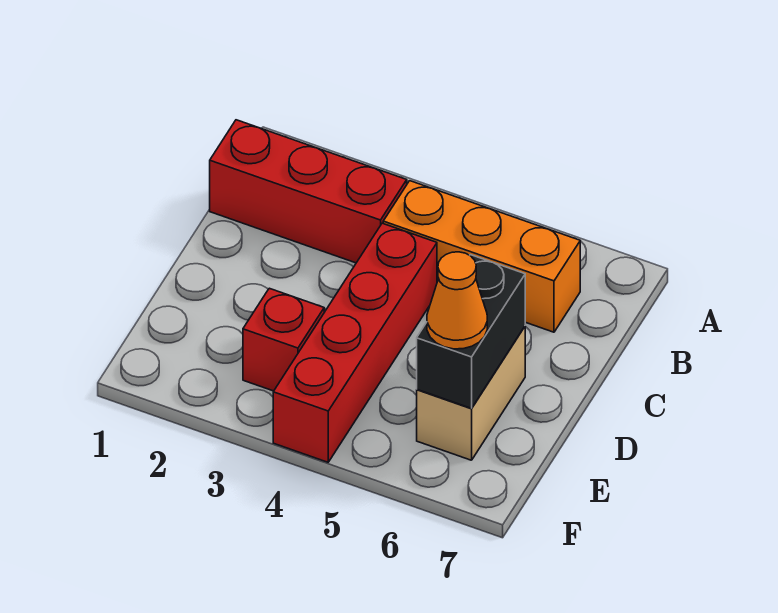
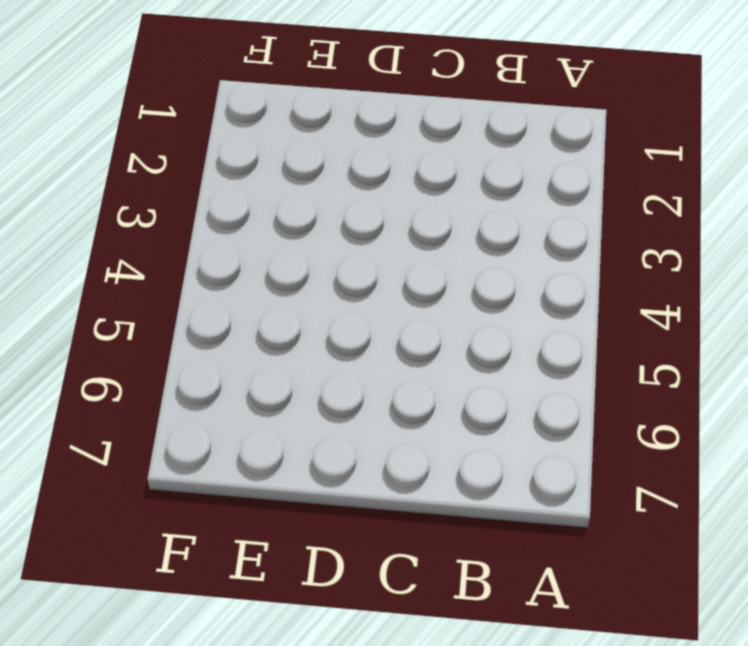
none -> red brick B1:B3 level 1
none -> orange brick B4:B6 level 1

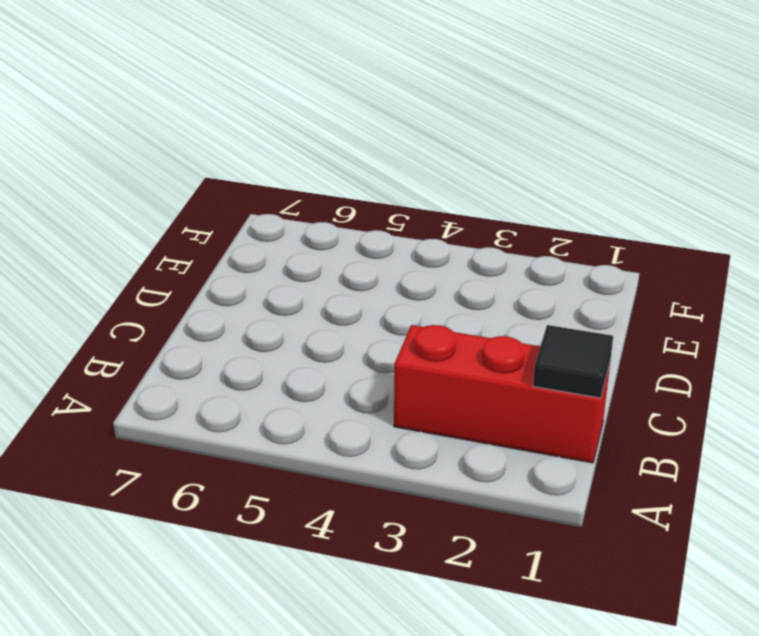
black tile B1 level 2 -> none
none -> orange brick B4:B6 level 1
none -> red brick C4:F4 level 1

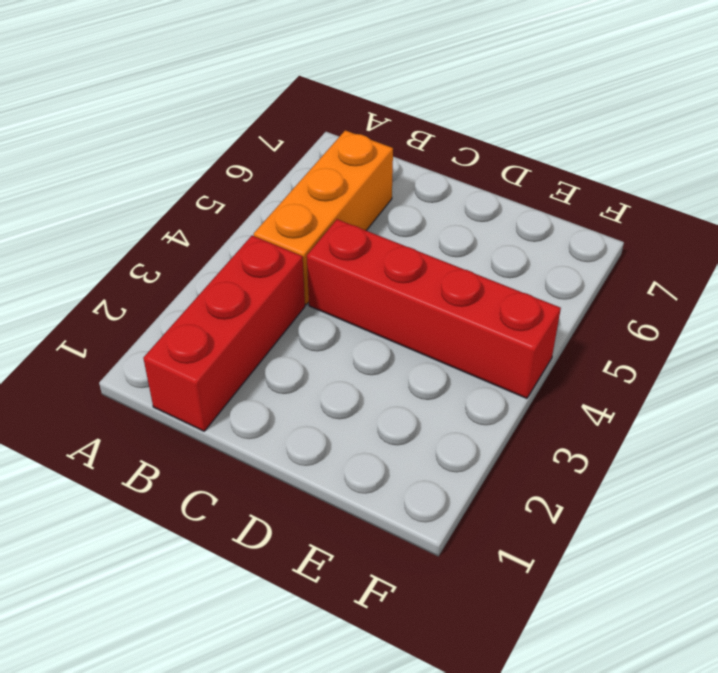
none -> tan brick D6:E6 level 1
none -> red brick E3 level 1

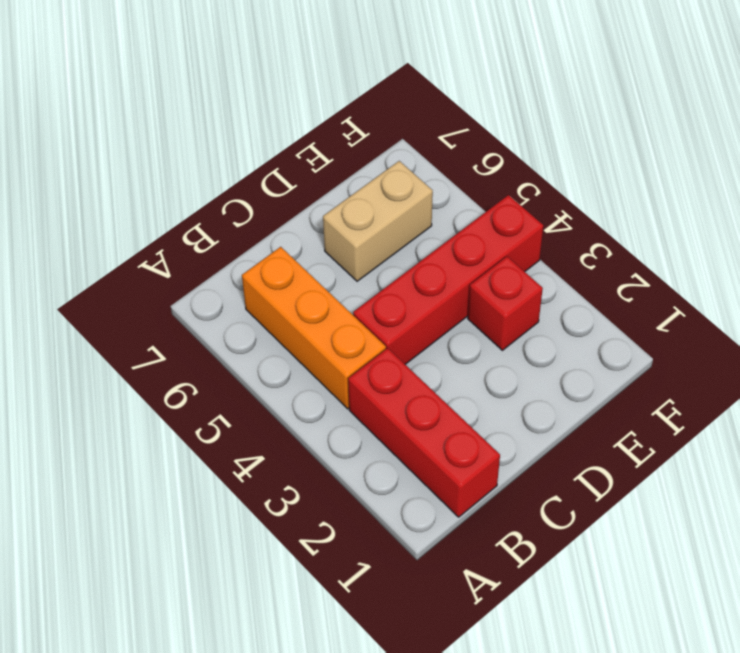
none -> black brick D6:E6 level 2
none -> orange cone E6 level 3

